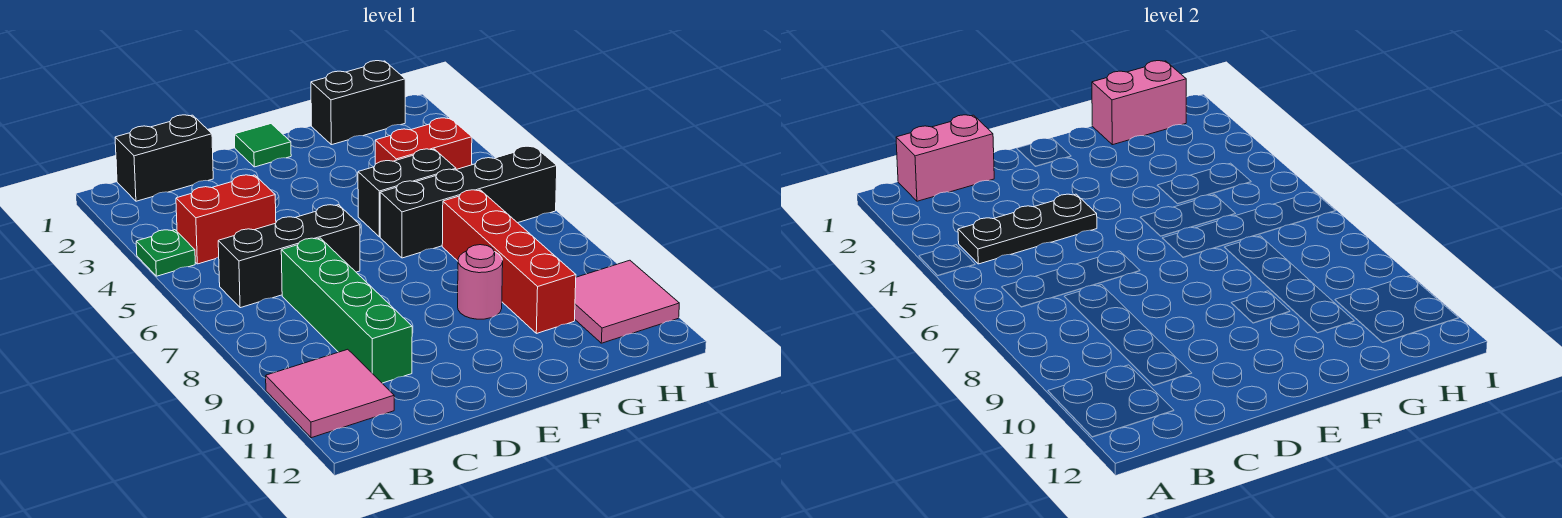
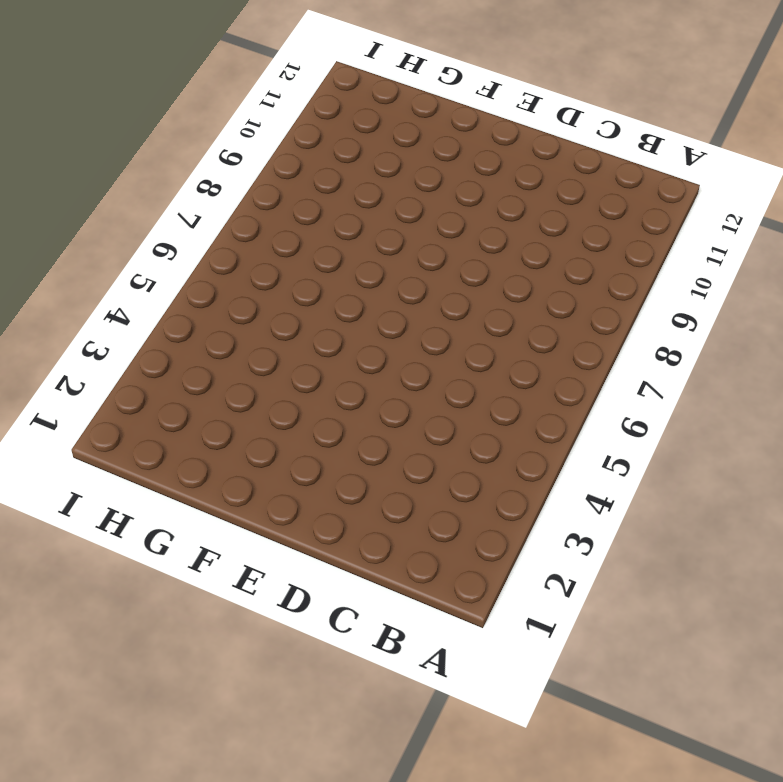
none -> green plate A4 level 1
none -> pink tile A10:B11 level 1
none -> black brick B1:C1 level 1

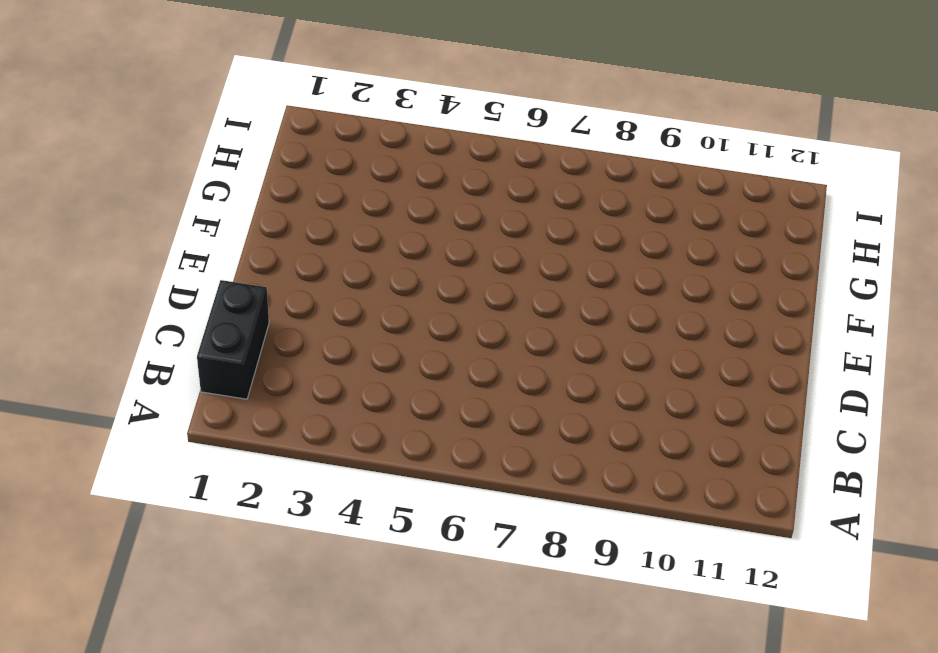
none -> green plate A4 level 1
none -> pink tile A10:B11 level 1
none -> red brick B4:C4 level 1

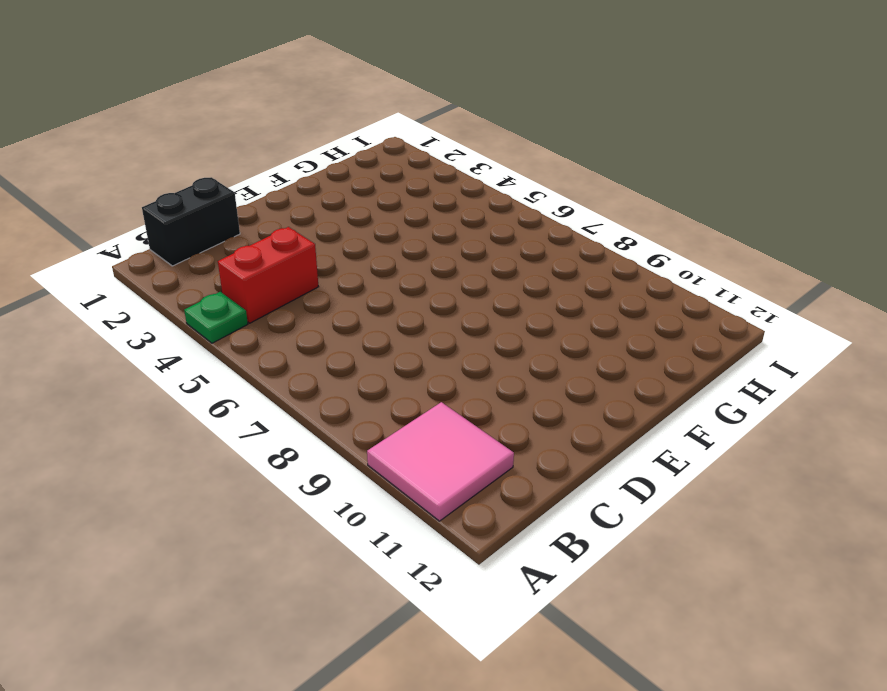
none -> black brick B6:D6 level 1
none -> green brick C7:C10 level 1
none -> green tile E1 level 1

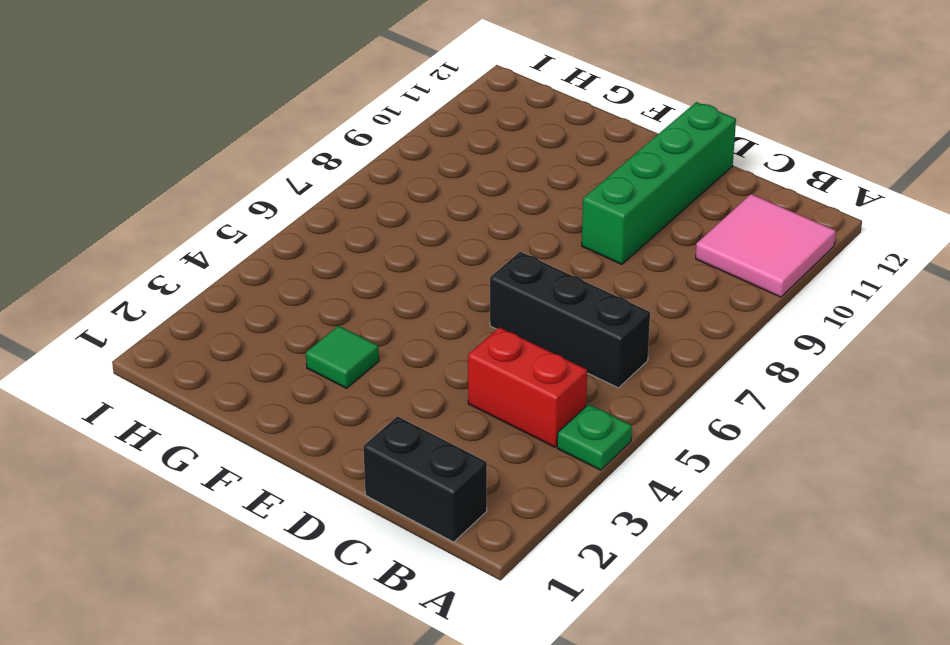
green brick D9:D12 level 1 -> green brick C7:C10 level 1
green tile F3 level 1 -> green tile E1 level 1
none -> black brick F5:G5 level 1
none -> black brick F6:I6 level 1
none -> pink round brick F9 level 1

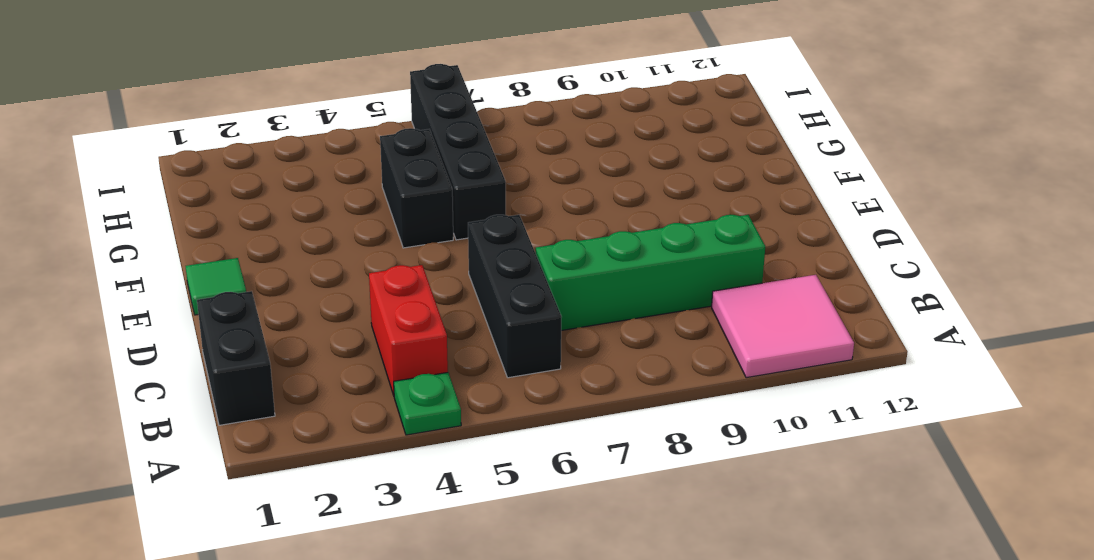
none -> pink round brick F9 level 1
none -> black brick G1:H1 level 1
none -> red brick G4:H4 level 1

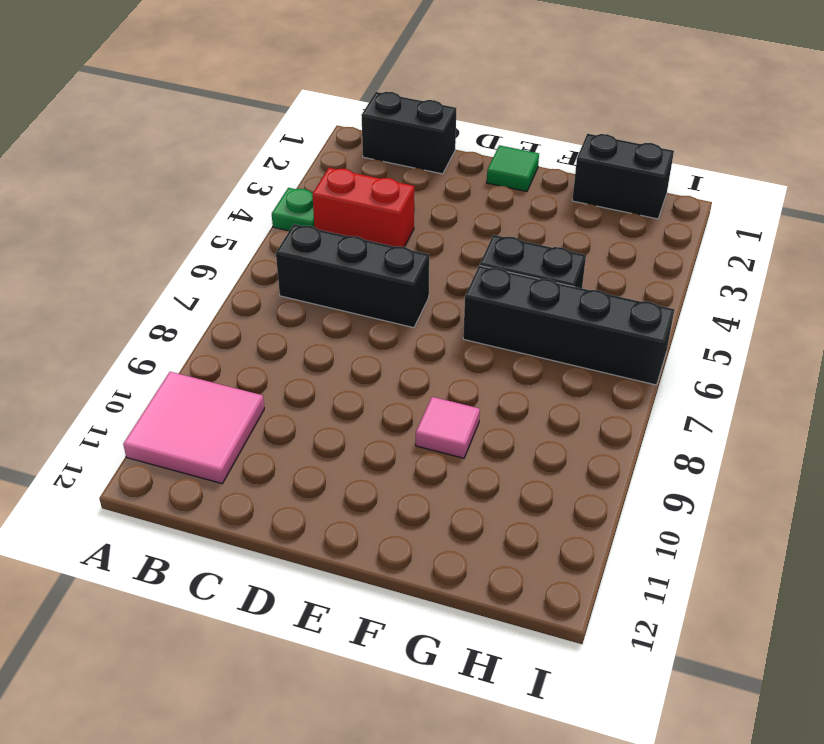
pink tile F9 level 1 -> pink round brick F9 level 1
none -> green brick C7:C10 level 1
none -> red brick G4:H4 level 1
none -> red brick G7:G10 level 1

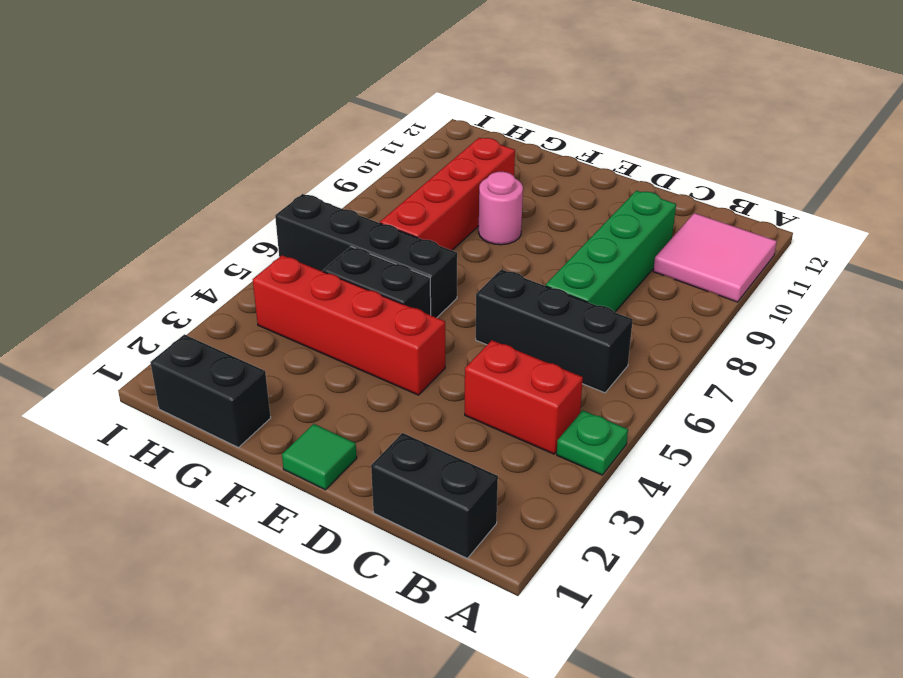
red brick E4:H4 level 1 -> red brick G4:H4 level 1
none -> pink tile H10:I11 level 1
none -> pink brick B1:C1 level 2
none -> black plate B4:D4 level 2

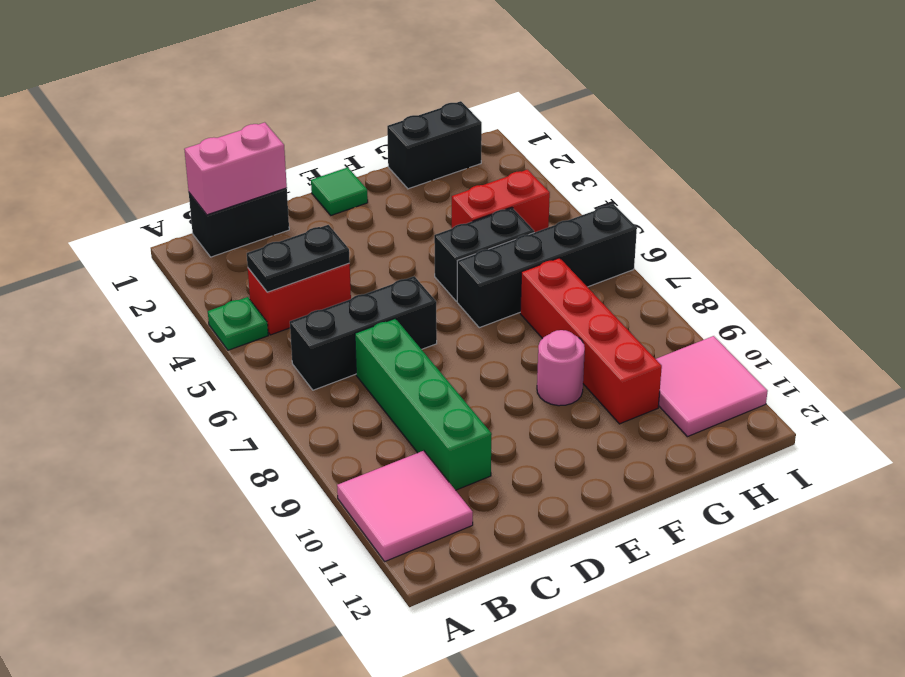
black plate B4:C4 level 2 -> black plate B4:D4 level 2
none -> pink brick G1:H1 level 2

